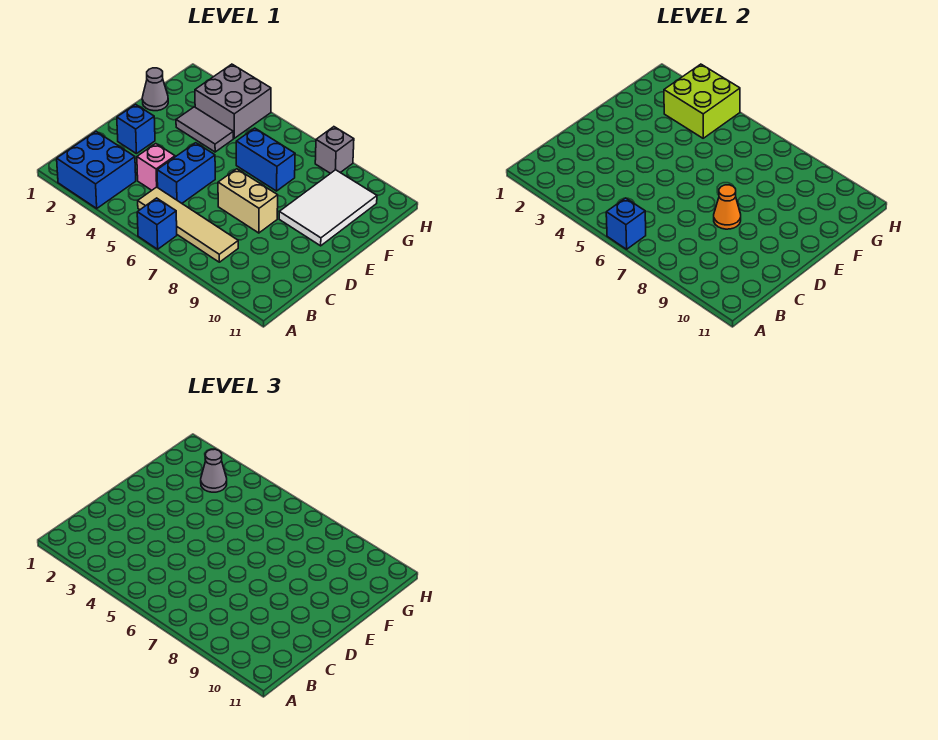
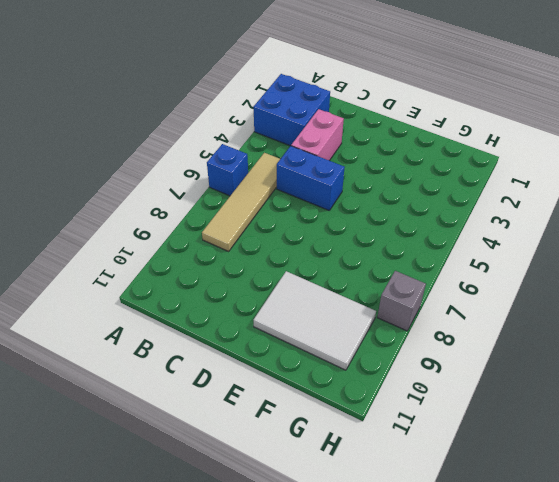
pink brick C3:C4 level 1 -> pink brick C4 level 1
none -> blue brick D2 level 1
none -> tan brick D7:D8 level 1
none -> grey cone F1 level 1

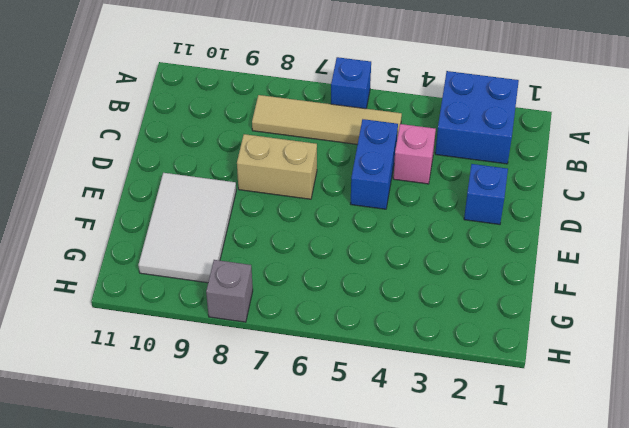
none -> grey cone F1 level 1
none -> grey tile F3:F4 level 1
none -> blue brick F6:F7 level 1

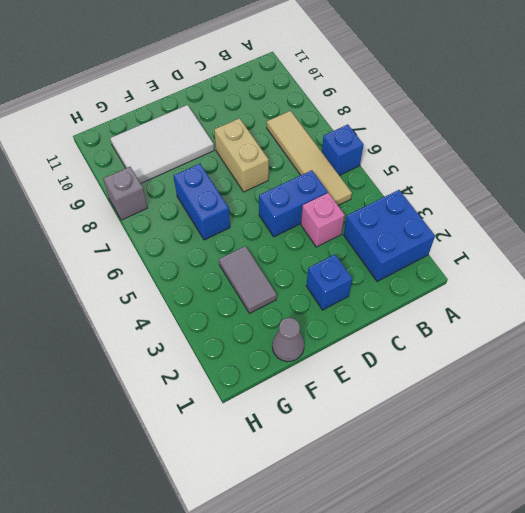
none -> grey brick G3:H4 level 1
none -> blue brick A6 level 2
none -> orange cone D8 level 2

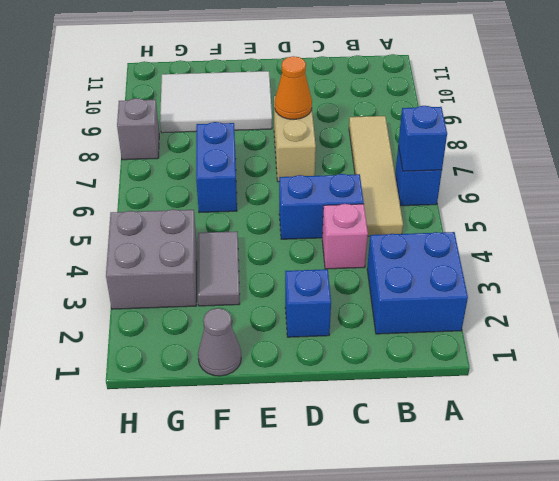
none -> lime brick G3:H4 level 2
none -> grey cone G3 level 3

